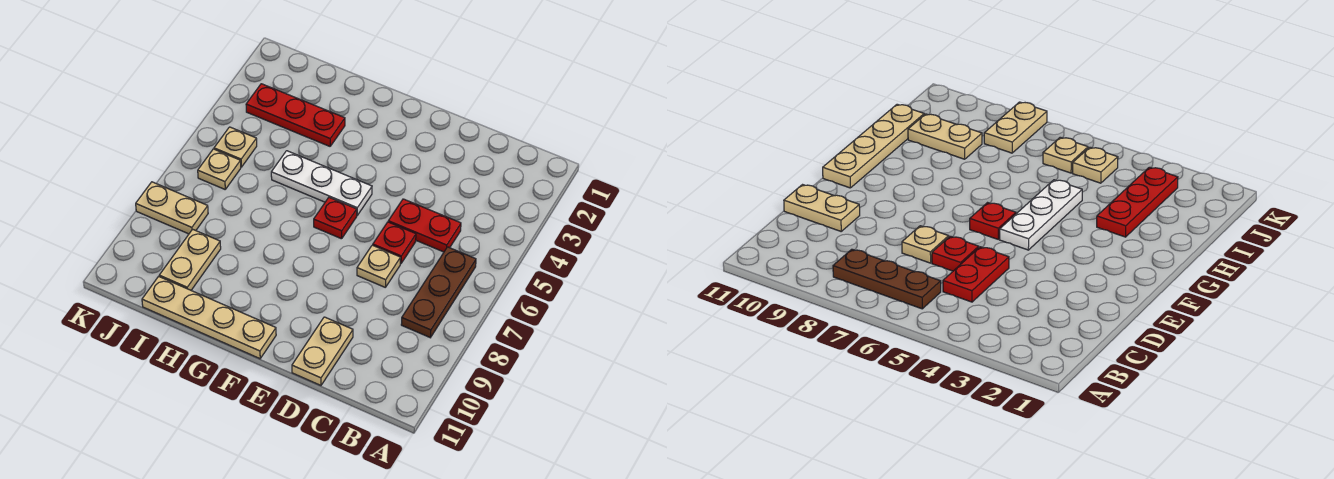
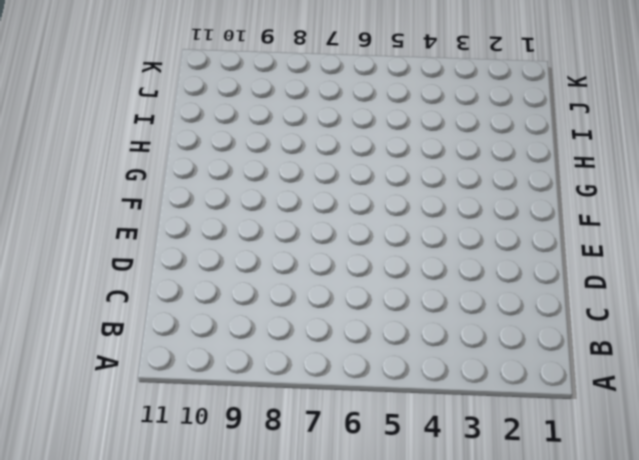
none -> brown plate B6:B8 level 1
none -> red plate C5:D5 level 1
none -> red plate D6 level 1

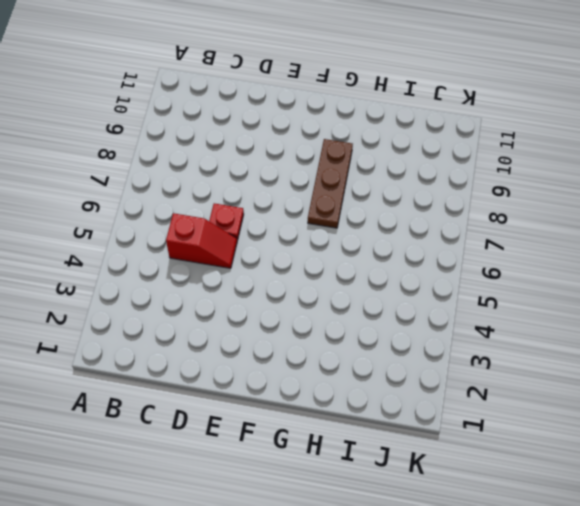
red slope C5:D5 level 1 top C -> red plate C5:D5 level 1
brown plate G7:G9 level 1 -> brown plate B6:B8 level 1
none -> tan plate D7 level 1
none -> tan plate D10:D11 level 1
none -> white plate F5:H5 level 1

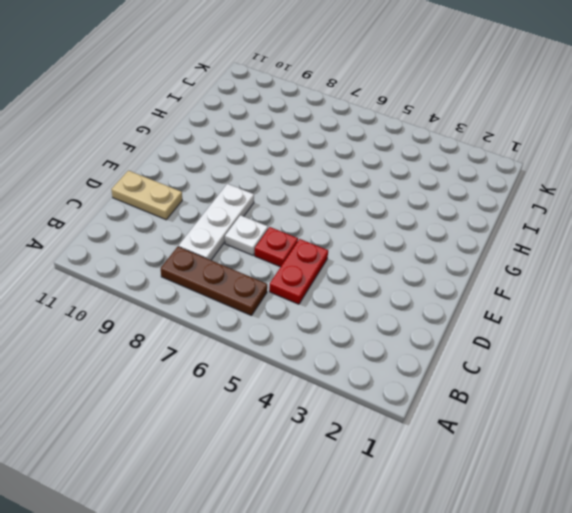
white plate C8:E8 level 1 -> white plate F5:H5 level 1
white plate D7 level 1 -> tan plate D7 level 1
none -> red plate F6 level 1
none -> tan plate F11:I11 level 1
none -> red plate H3:J3 level 1

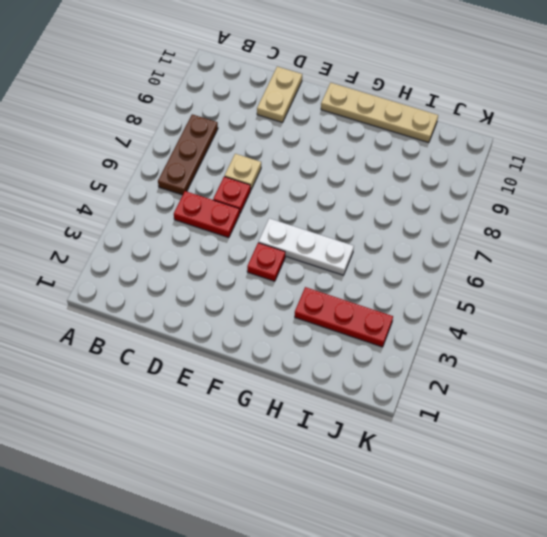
red plate F4 level 1 -> red plate F6 level 1
none -> tan plate I9:I10 level 1
none -> tan plate J5 level 1
none -> tan plate J6 level 1

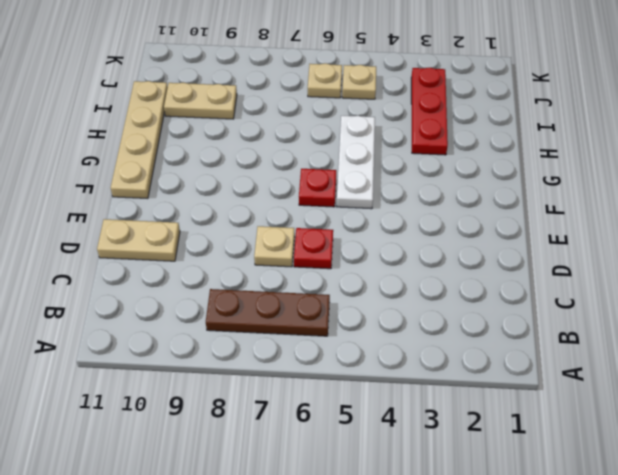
none -> red plate C5:D5 level 1
none -> tan plate J8:K8 level 1

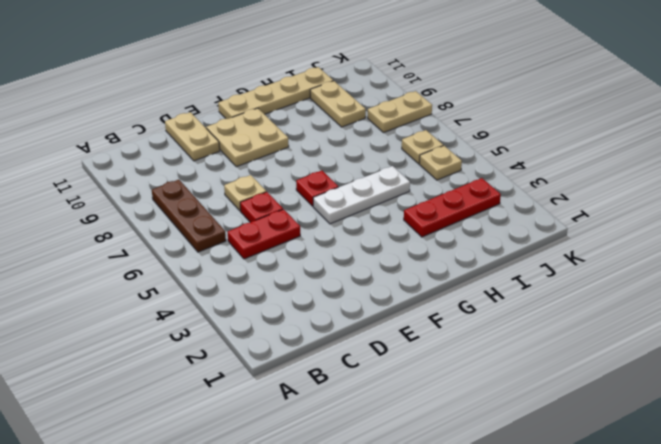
tan plate E9:F10 level 1 -> none

